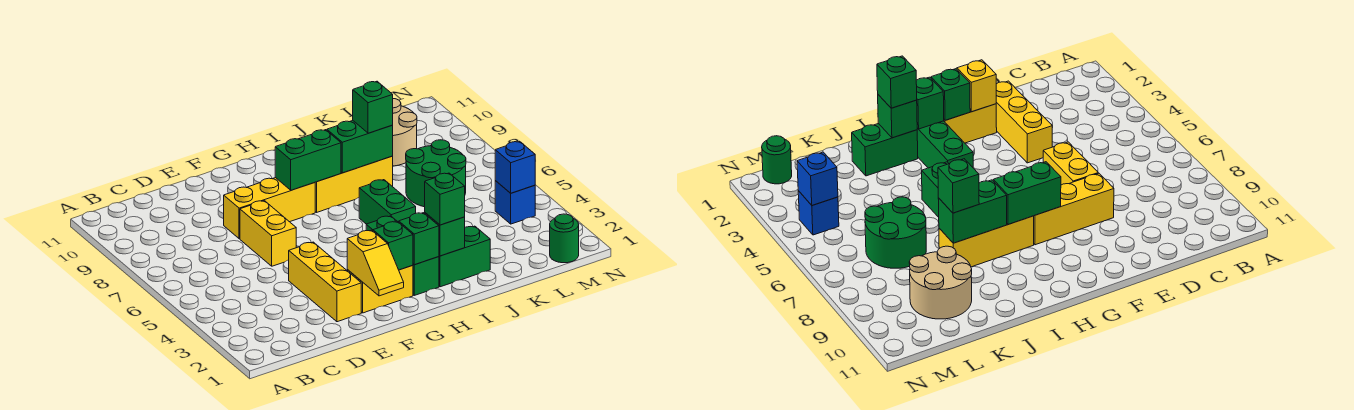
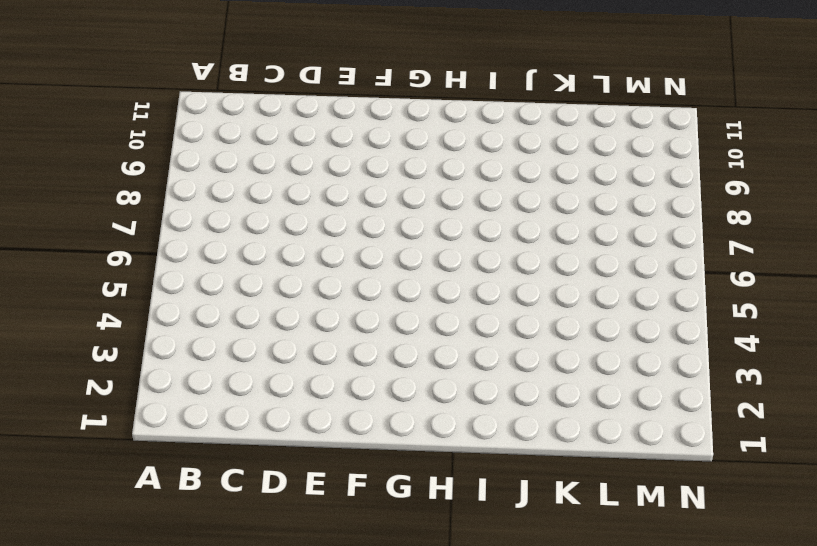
none -> yellow brick E2:E4 level 1
none -> yellow brick E6:E7 level 1
none -> yellow brick E8:G8 level 1

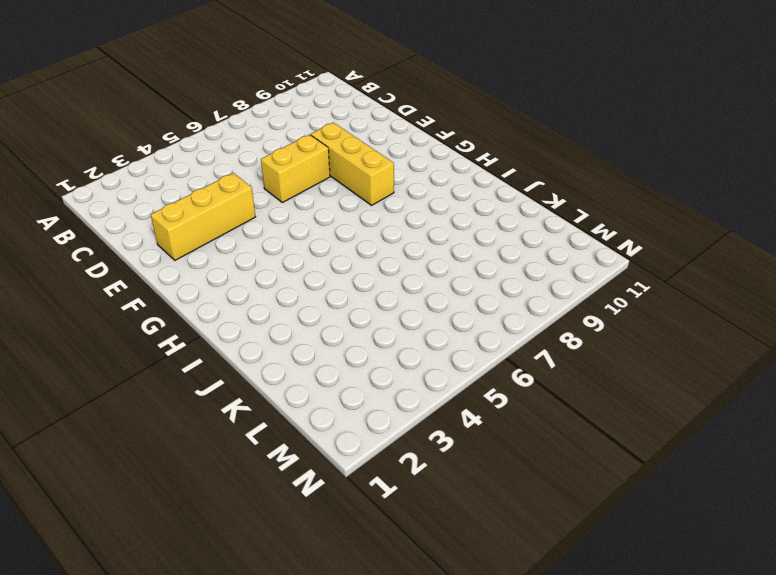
none -> yellow brick F2:G2 level 1
none -> green brick H2:H4 level 1
none -> yellow brick H8:J8 level 1

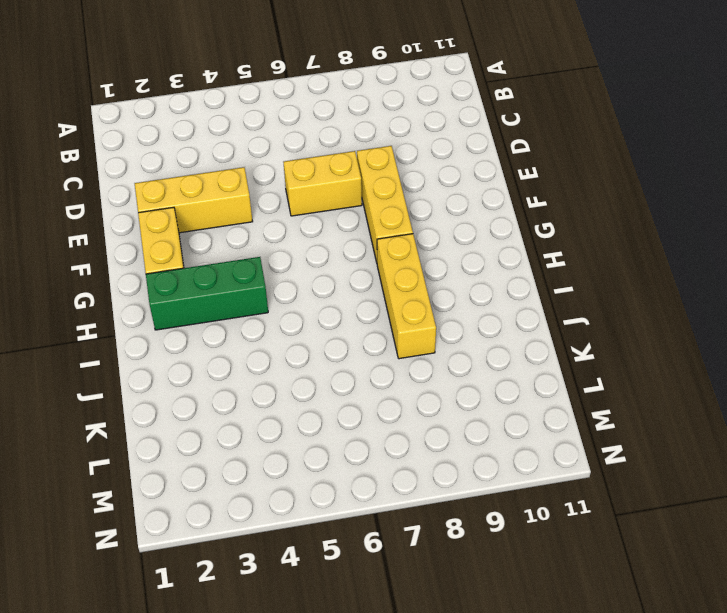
none -> green brick I2:J2 level 1
none -> green brick I5:I6 level 1
none -> green round brick K6:L7 level 1

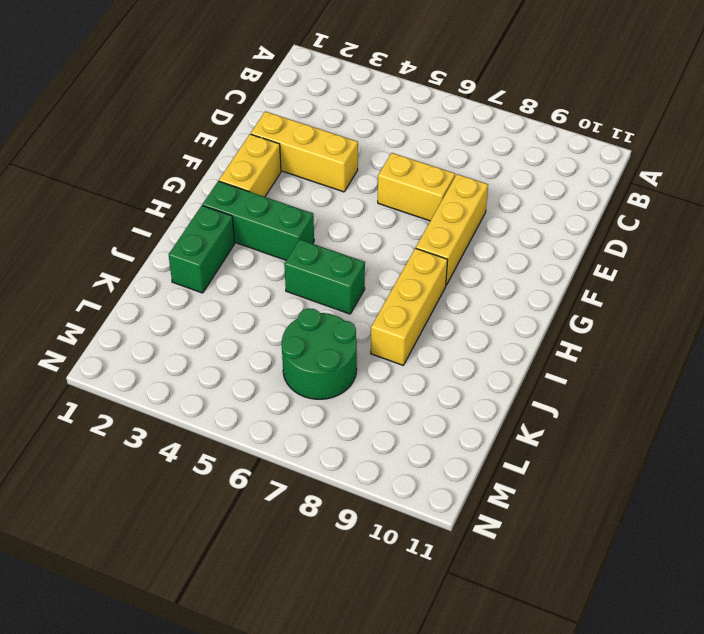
none -> tan round brick K9:L10 level 1
none -> green round brick M1 level 1
none -> blue brick M4 level 1

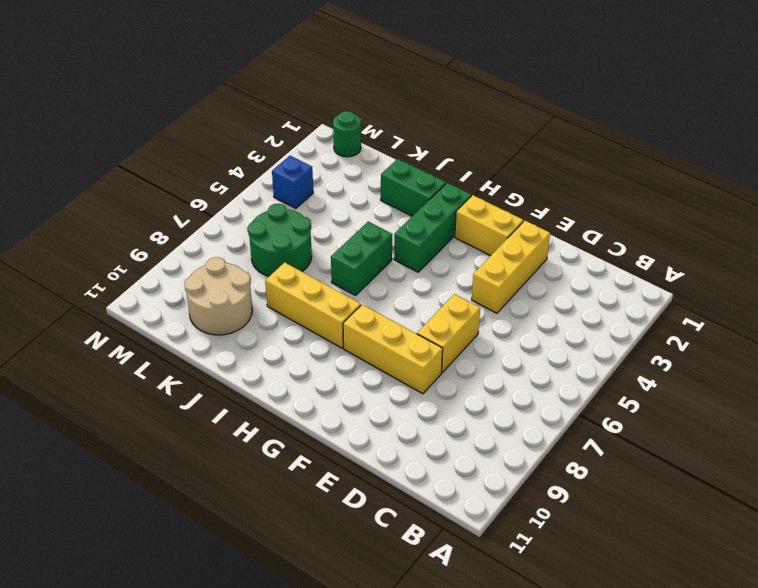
none -> yellow slope F1:F2 level 2 top 2
none -> green brick G2 level 2
none -> green brick G8:H8 level 2

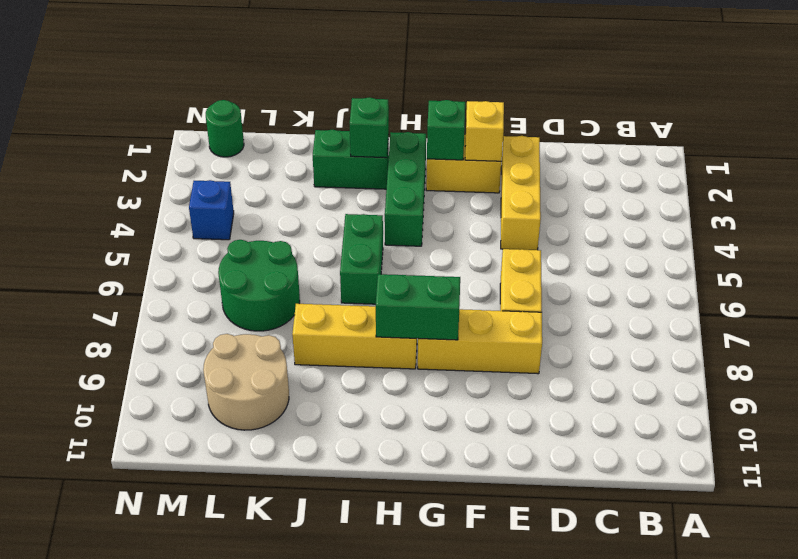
none -> green brick H2 level 2
none -> green brick I8:J8 level 2
none -> blue brick M4 level 2

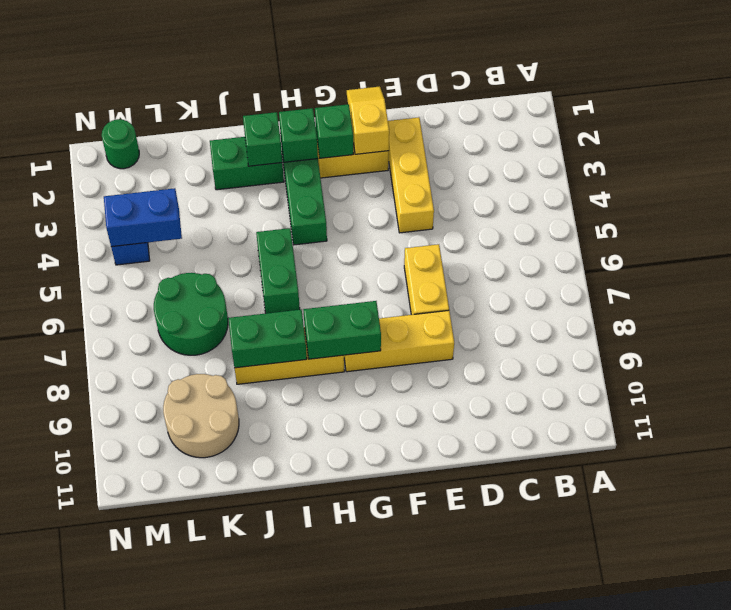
blue brick L4:M4 level 2 -> blue brick M4 level 2
none -> green brick I2 level 3
none -> green brick J8 level 3

